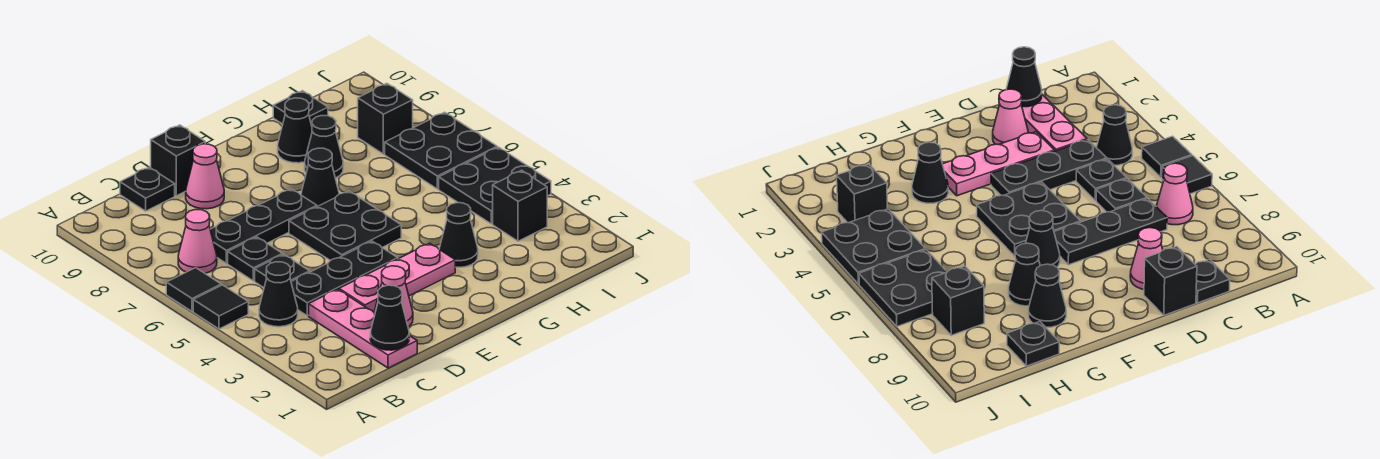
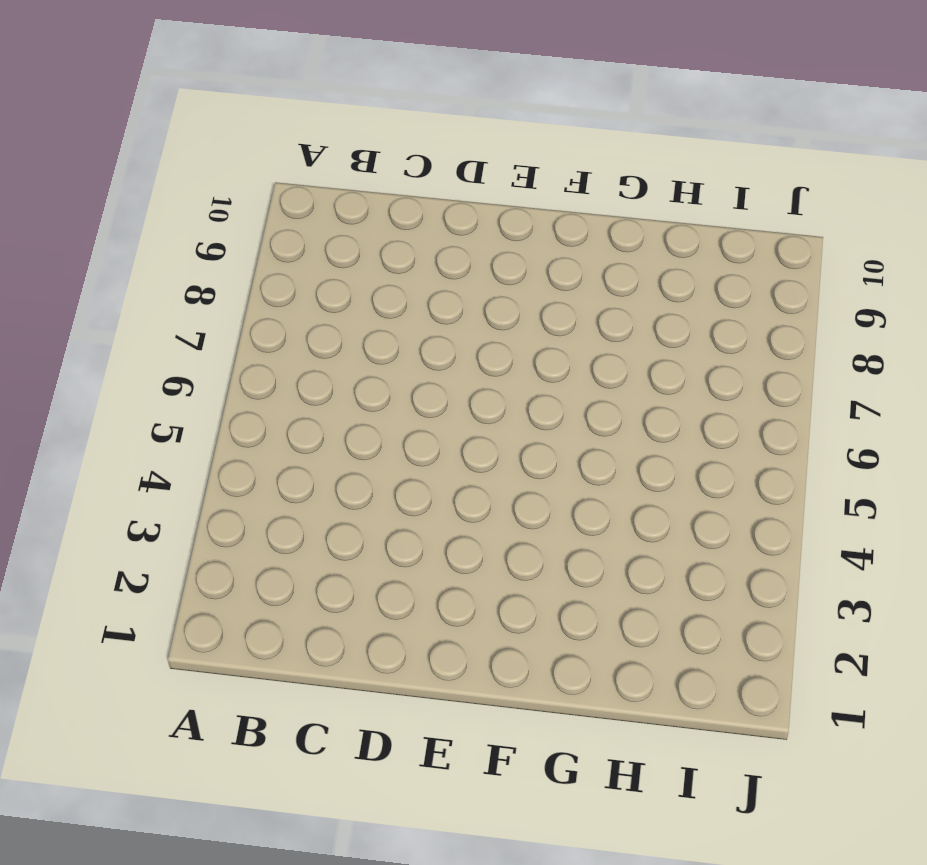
none -> black tile A5 level 1
none -> black tile A6 level 1
none -> black cone B4 level 1

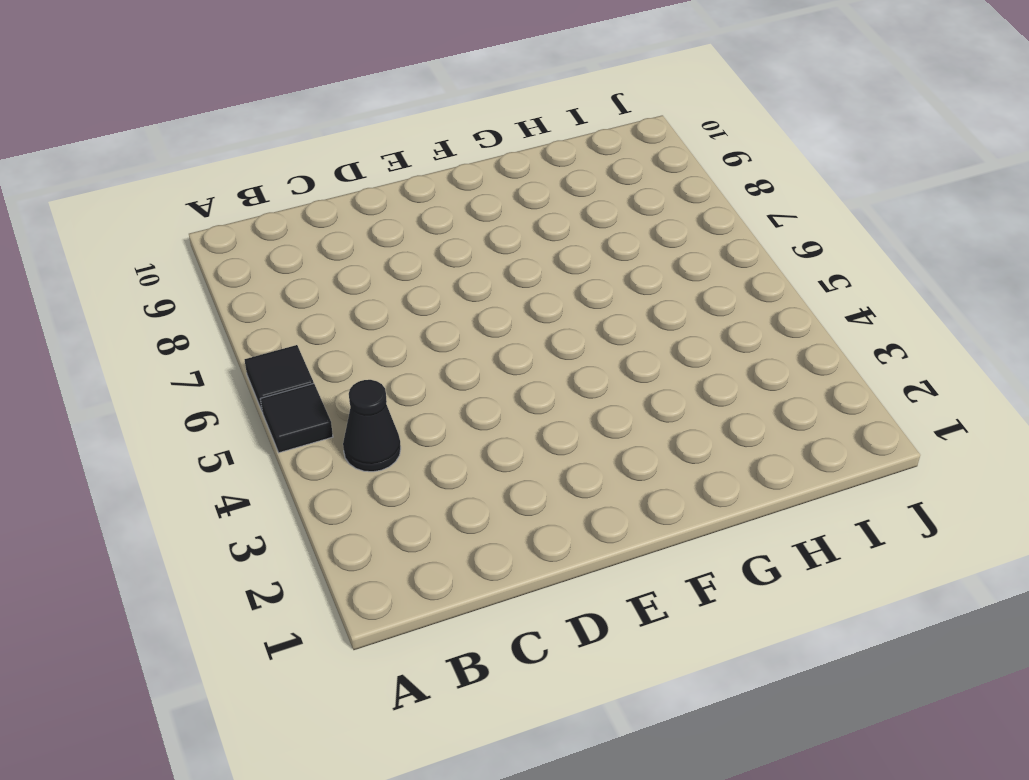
none -> pink cone B7 level 1
none -> pink plate C1:C3 level 1
none -> black plate C4:E4 level 1

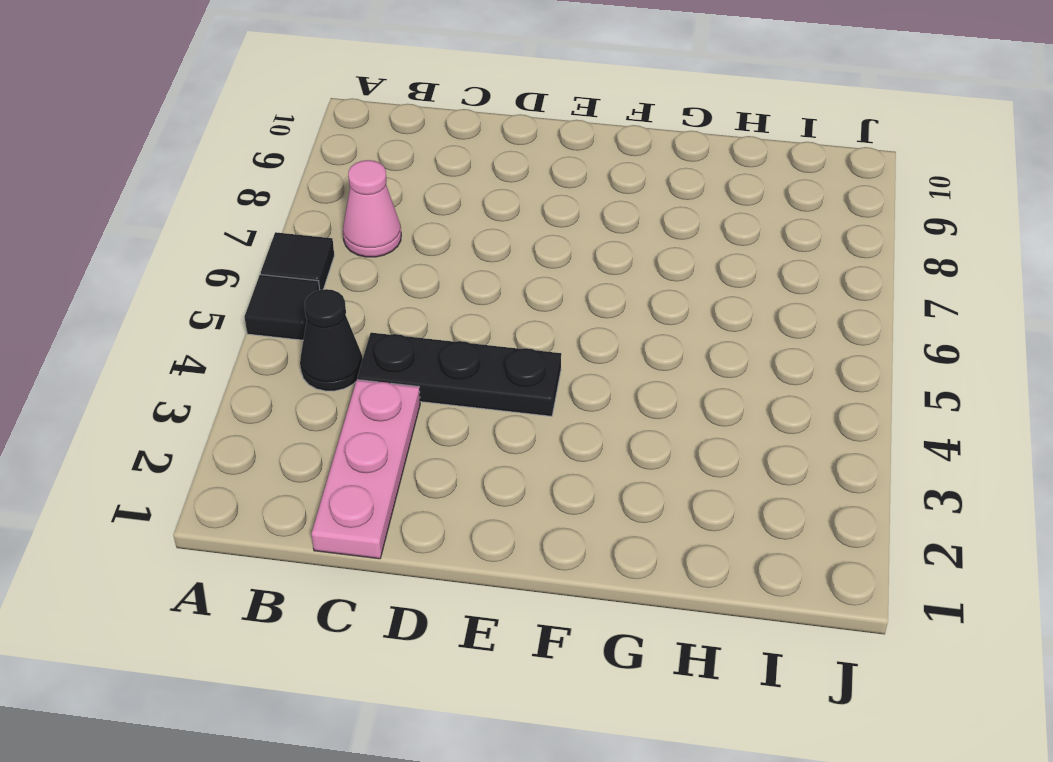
none -> black plate C5 level 1
none -> black plate C6 level 1
none -> black plate C7:E7 level 1

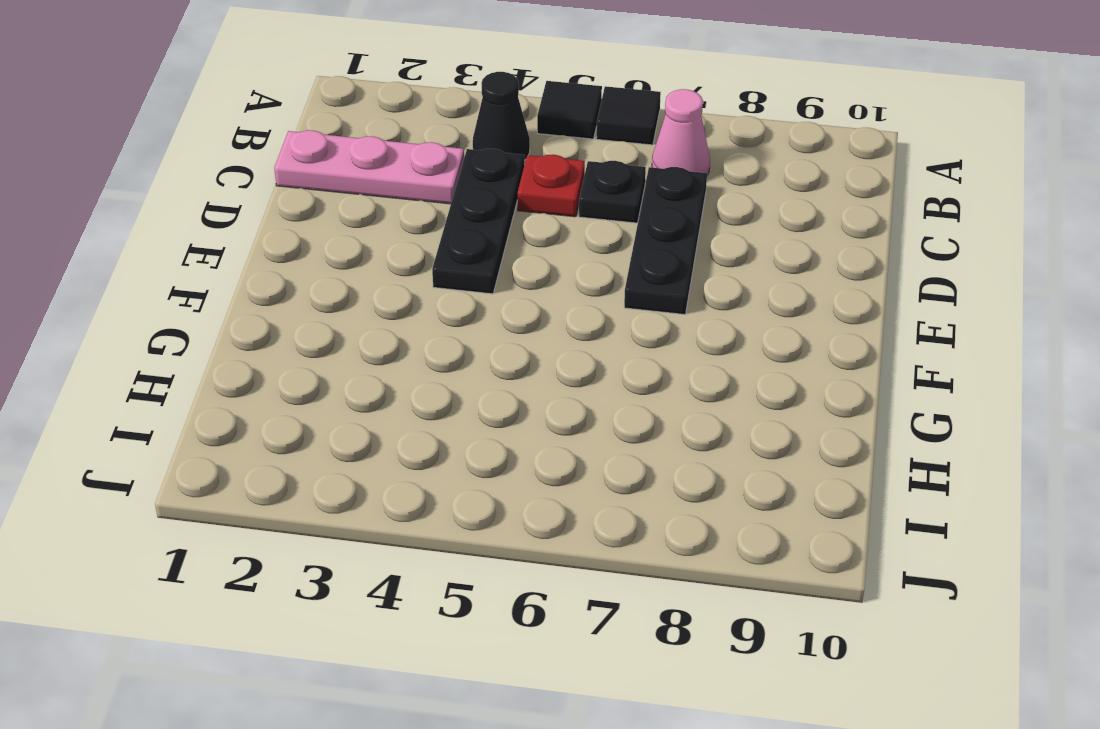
red plate C5 level 1 -> black plate C5 level 1
none -> black plate C10 level 1
none -> pink cone D2 level 1
none -> pink plate D3:F3 level 1

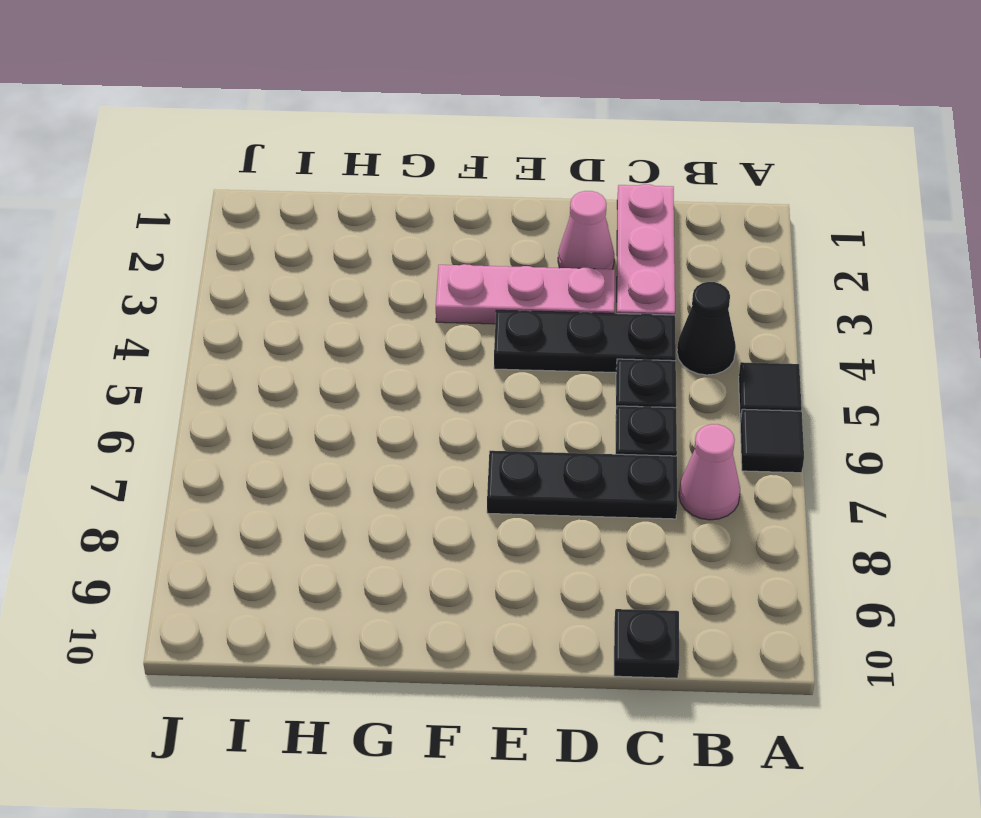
none -> pink cone D9 level 1
none -> black brick D10 level 1
none -> black plate E5:F6 level 1

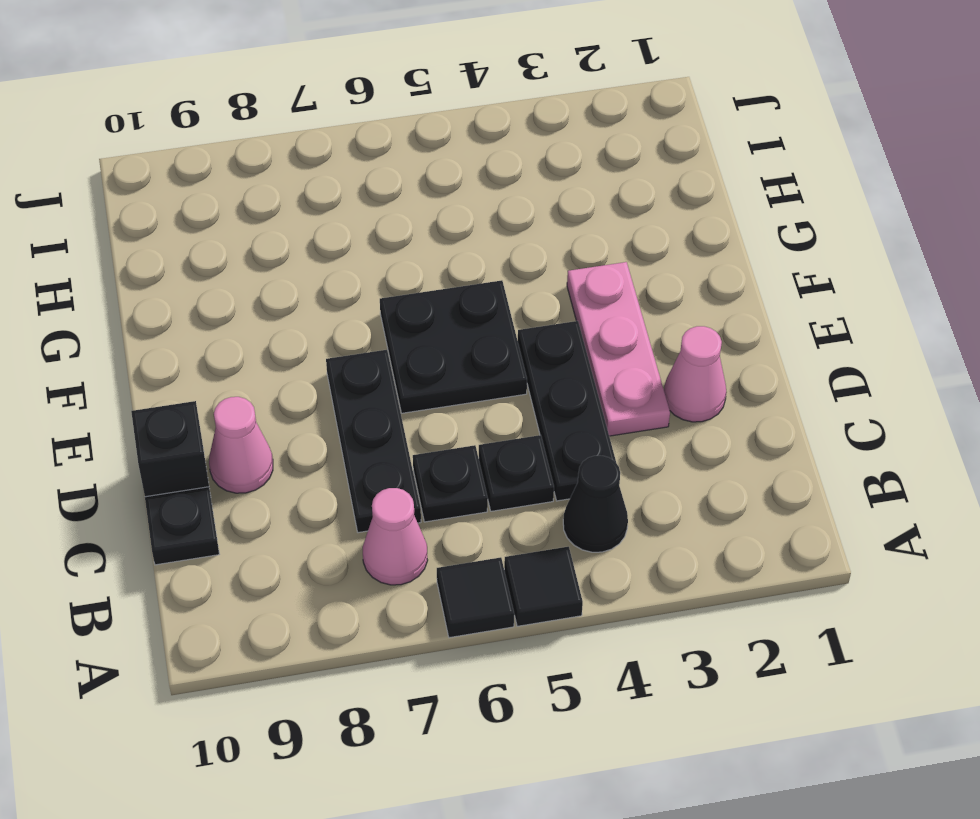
none -> pink plate C1:C3 level 1
none -> black cone F7 level 1
none -> black cone G3 level 1

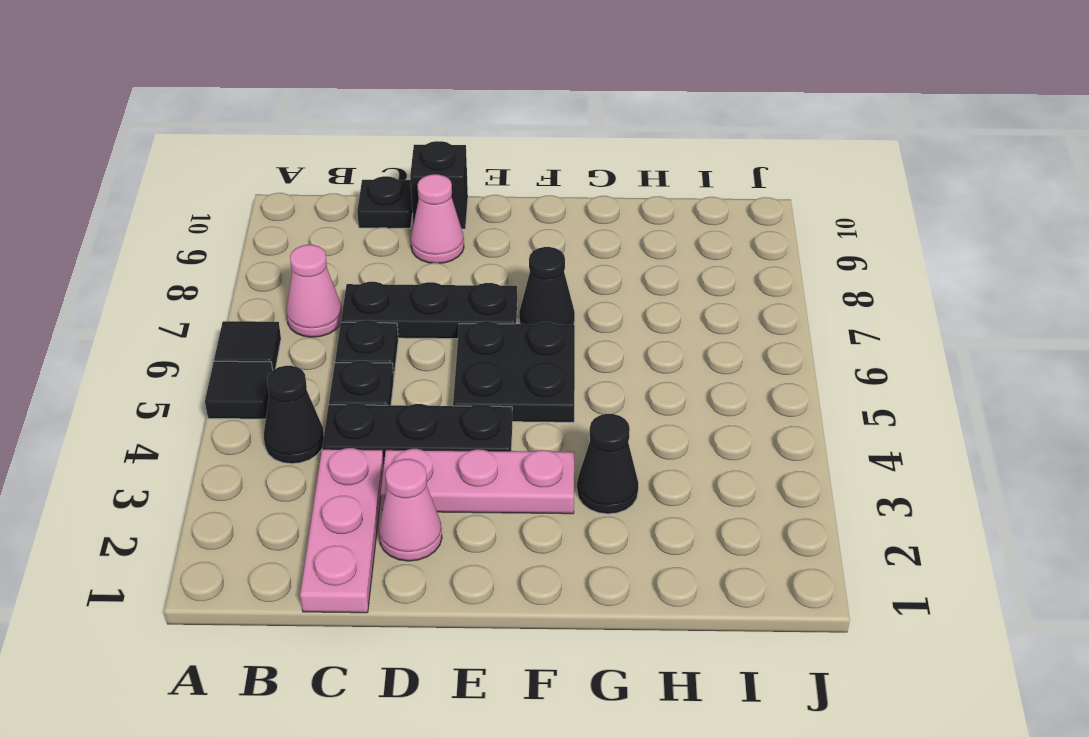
none -> black cone G8 level 1
none -> black cone G9 level 1
none -> black plate H10 level 1

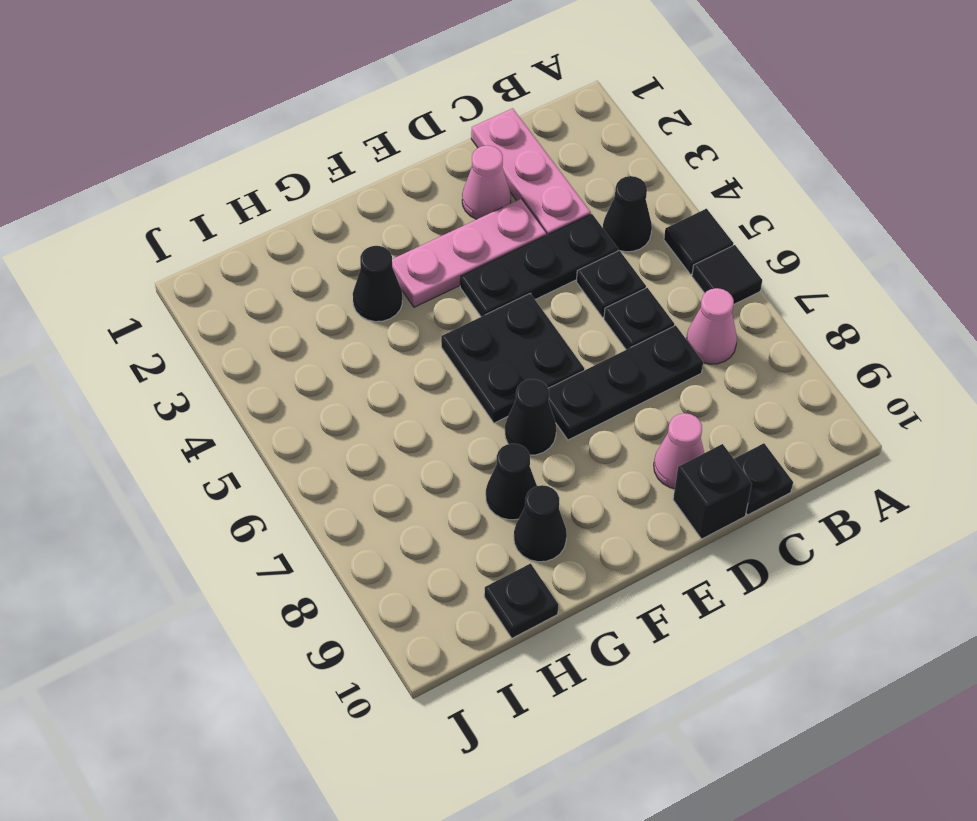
none -> black brick I3 level 1
none -> black plate I4:J5 level 1
none -> black plate I6:J7 level 1

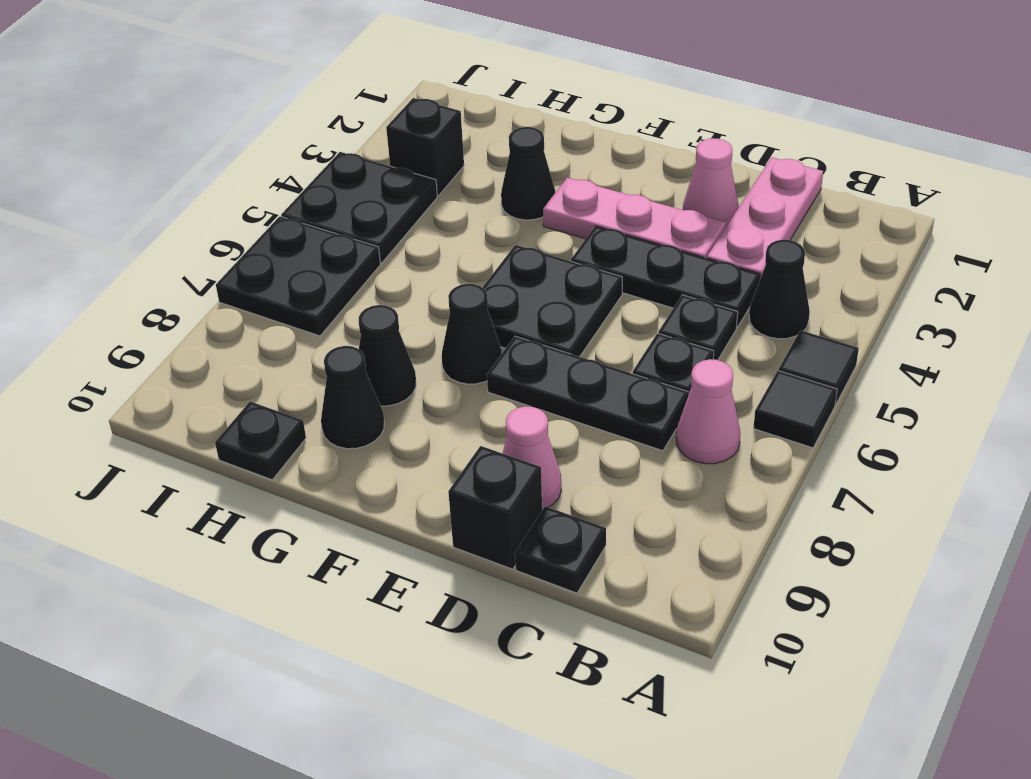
none -> black brick I8 level 1
none -> black cone C1 level 2

